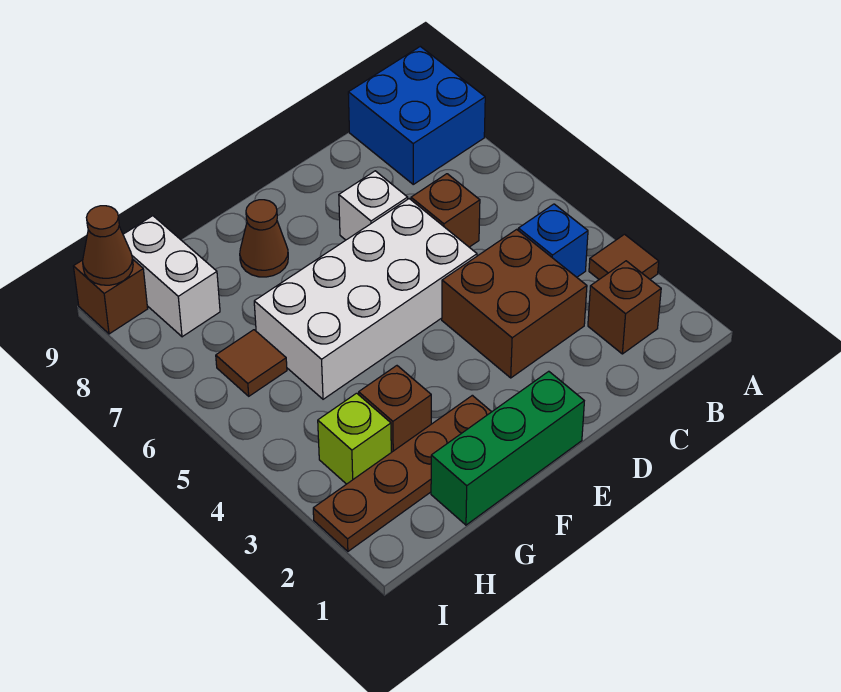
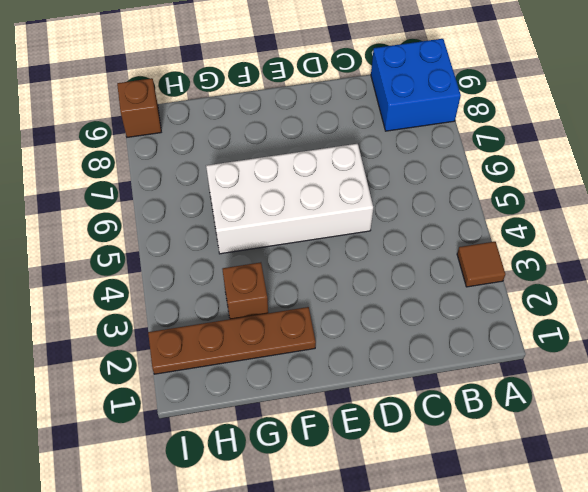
none -> brown brick B2 level 1
none -> blue brick B4 level 1
none -> brown brick C3:D4 level 1

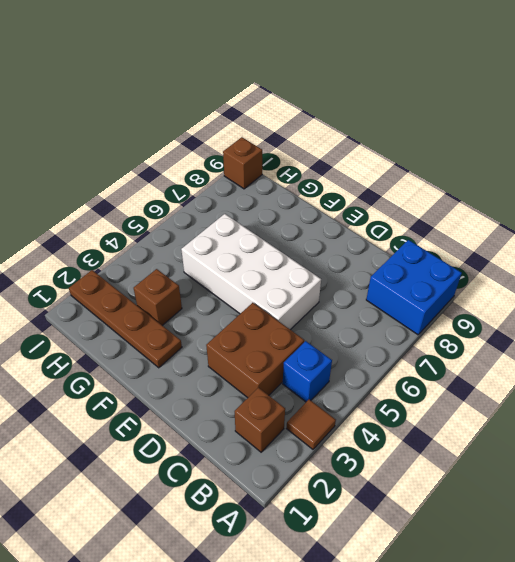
none -> brown brick C6 level 1
none -> white brick D7 level 1
none -> green brick E1:G1 level 1

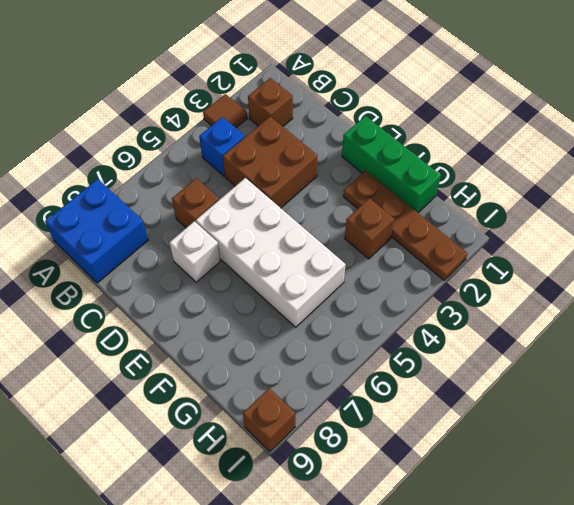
none -> brown cone F8 level 1
none -> lime brick H3 level 1
none -> brown tile H6 level 1

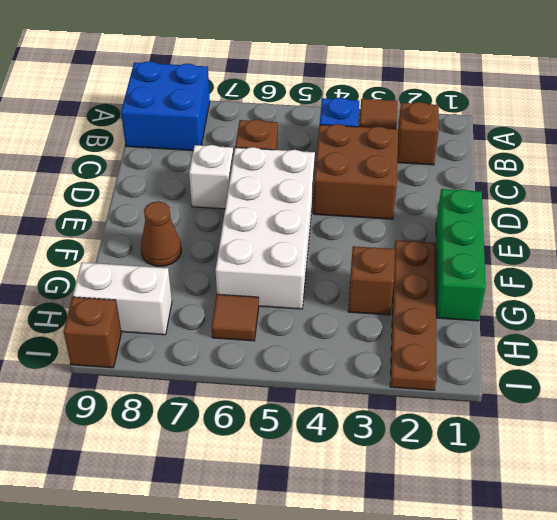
none -> lime brick H3 level 1
none -> brown cone I9 level 2

